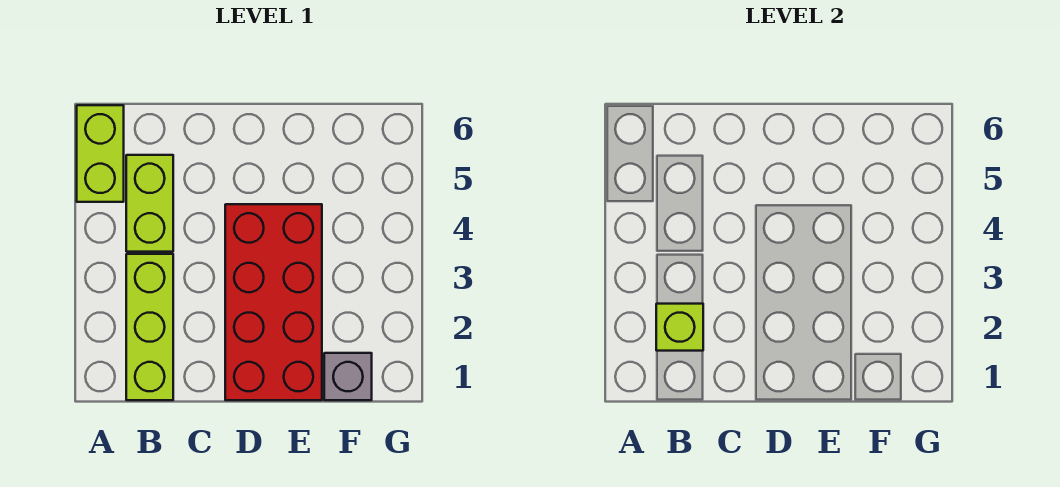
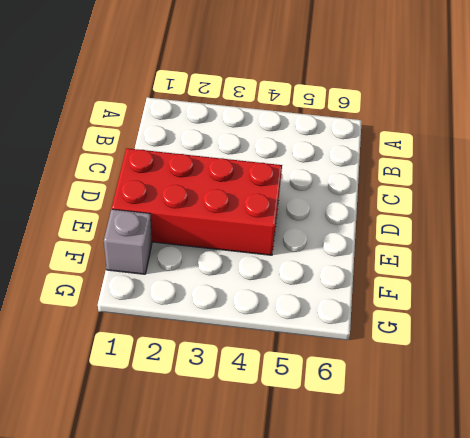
none -> lime brick A5:A6 level 1
none -> lime brick B1:B3 level 1

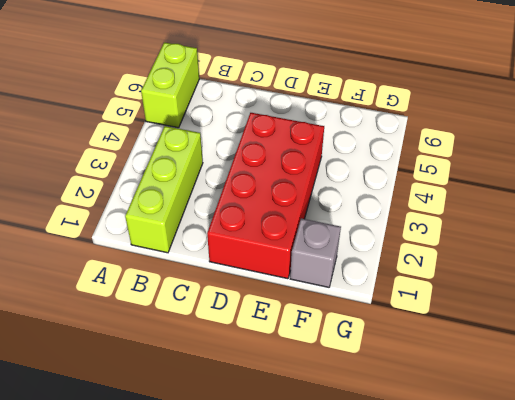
none -> lime brick B4:B5 level 1
none -> lime brick B2 level 2

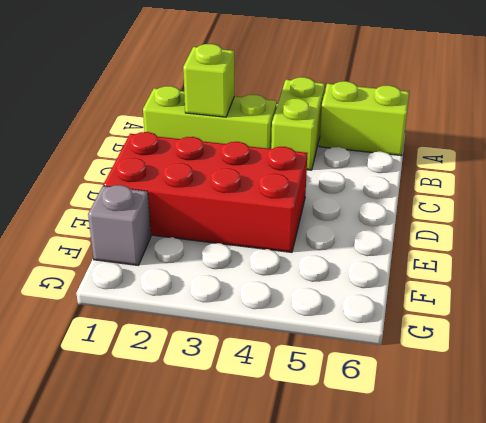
lime brick A4:B4 level 1 -> lime brick B4:B5 level 1

